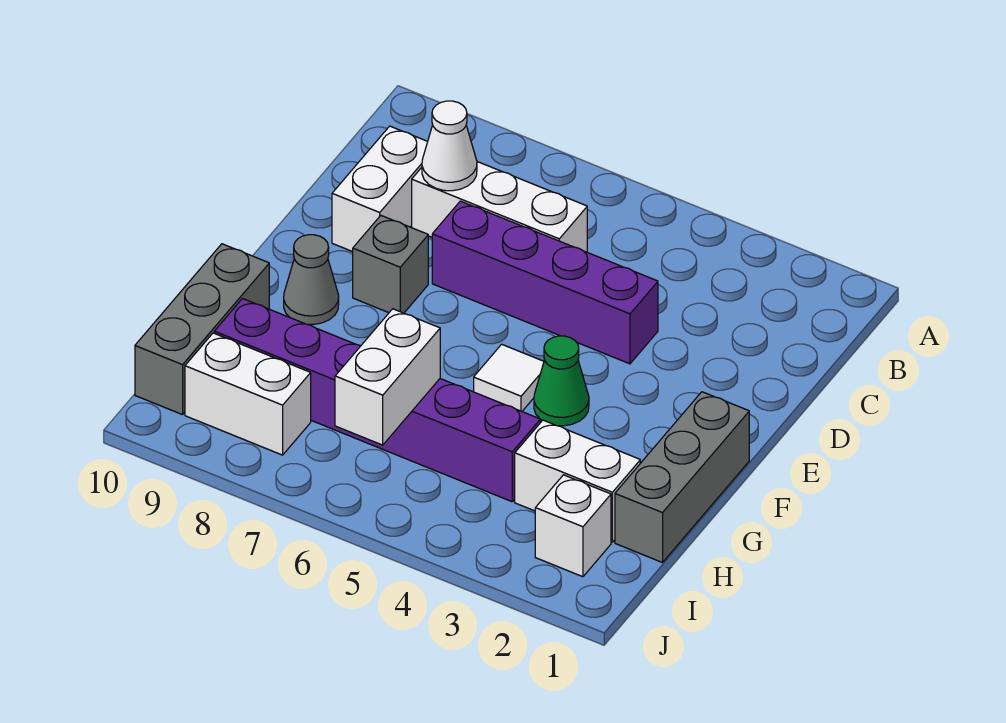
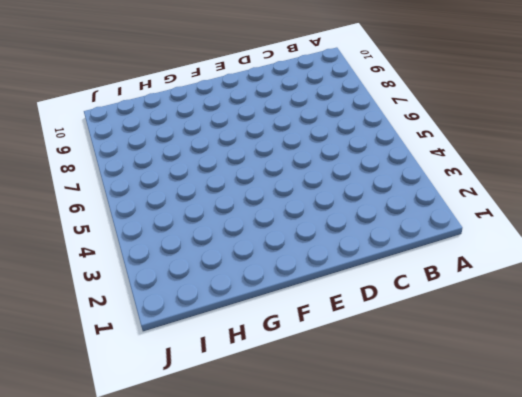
none -> white brick C6:C8 level 1
none -> white brick C9:D9 level 1
none -> purple brick D4:D7 level 1

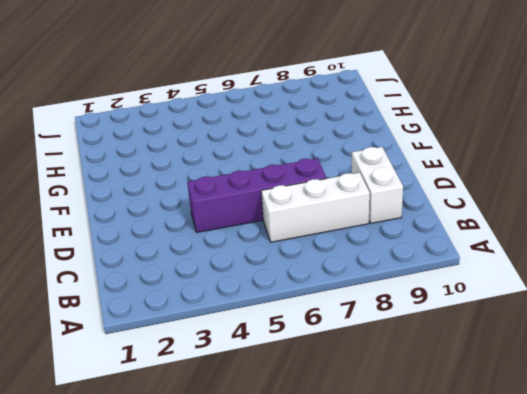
none -> grey brick E8 level 1
none -> grey brick F1:H1 level 1
none -> green cone F4 level 1

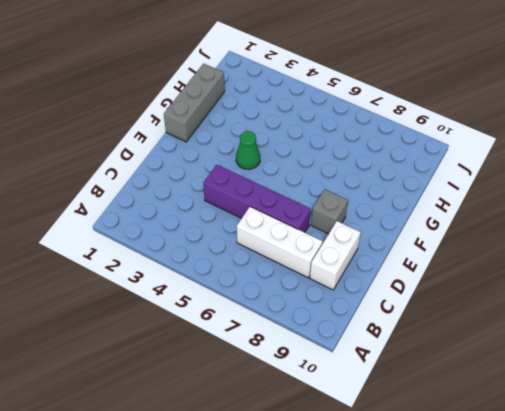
none -> white tile F5 level 1
none -> grey cone F9 level 1
none -> grey brick G10:I10 level 1

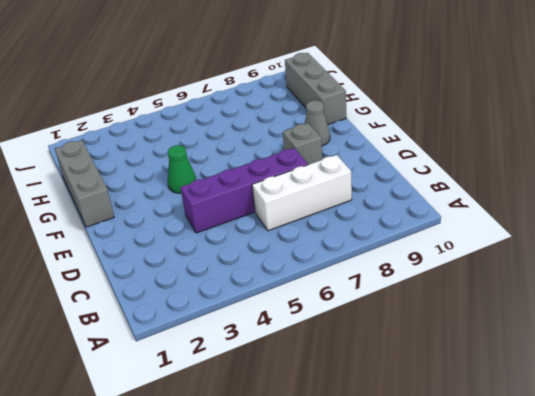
none -> white brick C9:D9 level 1
none -> white tile F5 level 1
none -> white brick H2:H3 level 1

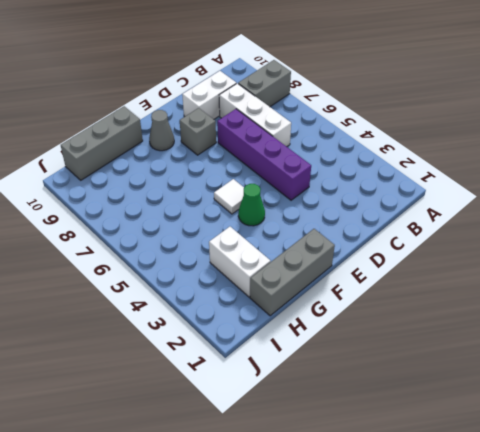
grey brick A8:B8 level 1 -> none
none -> purple brick H4:H9 level 1
none -> white brick I2 level 1
none -> white brick I8:I9 level 1

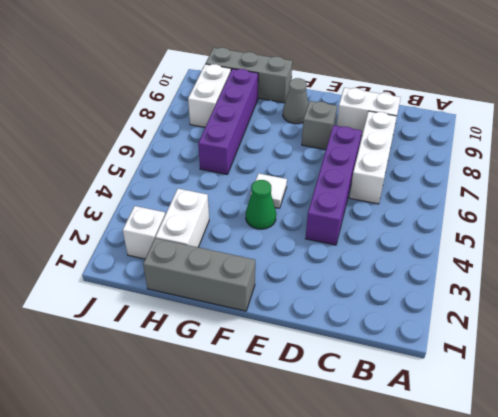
purple brick H6:H9 level 1 -> purple brick H4:H9 level 1
none -> white cone C8 level 2
none -> white brick H6:I6 level 2

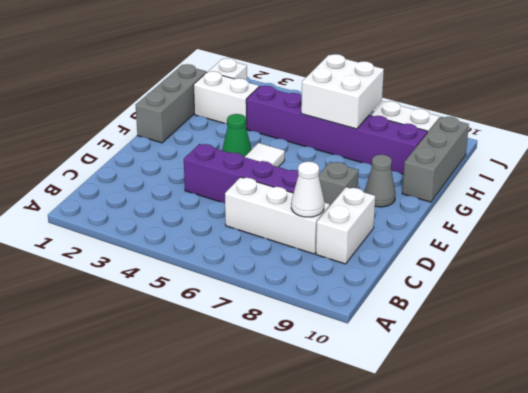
white brick H6:I7 level 2 -> white brick H6:I6 level 2

